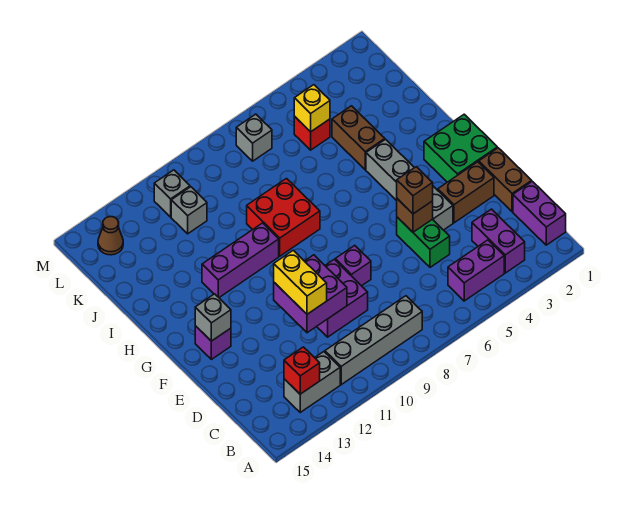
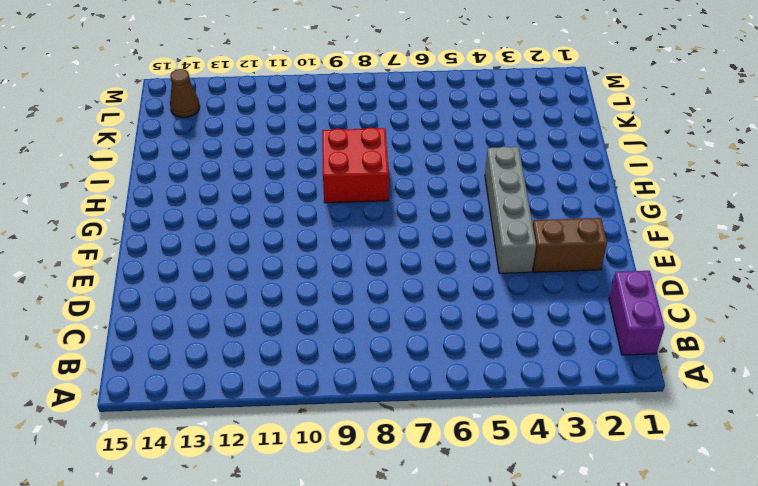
none -> purple brick B3:C3 level 1
none -> purple brick B4:B5 level 1
none -> grey brick B8:B11 level 1

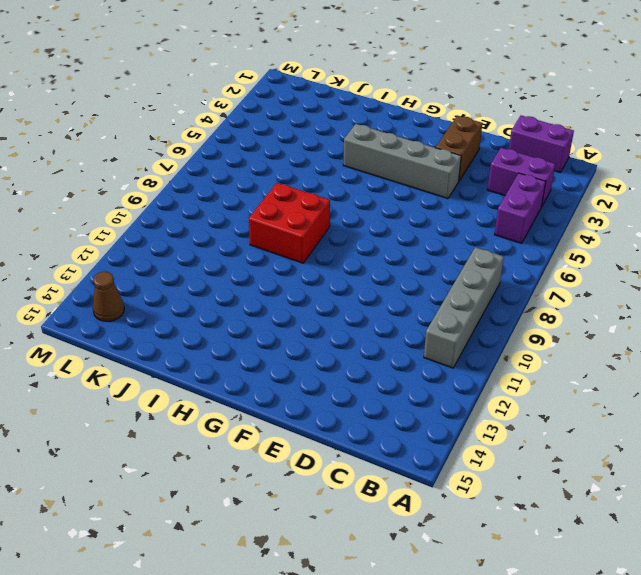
none -> grey brick B12:B13 level 1
none -> brown brick D1:E1 level 1
none -> green brick D5:E5 level 1

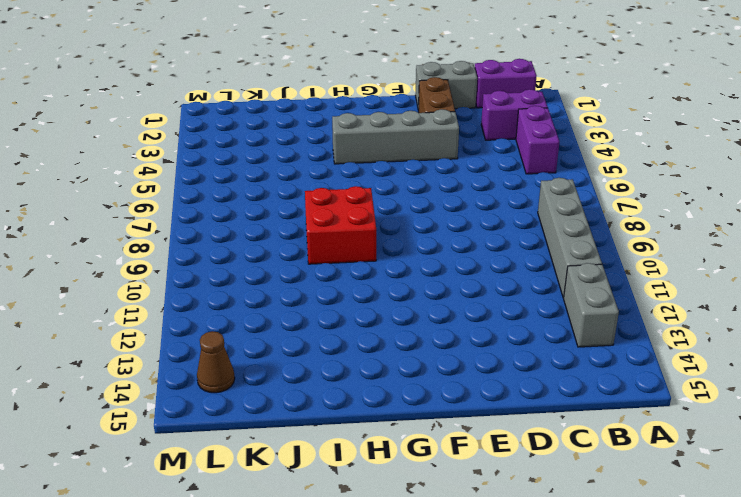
grey brick D1:E1 level 1 -> brown brick D1:E1 level 1
none -> green brick D5:E5 level 1
none -> purple brick D9:E10 level 1
none -> purple brick E8 level 1

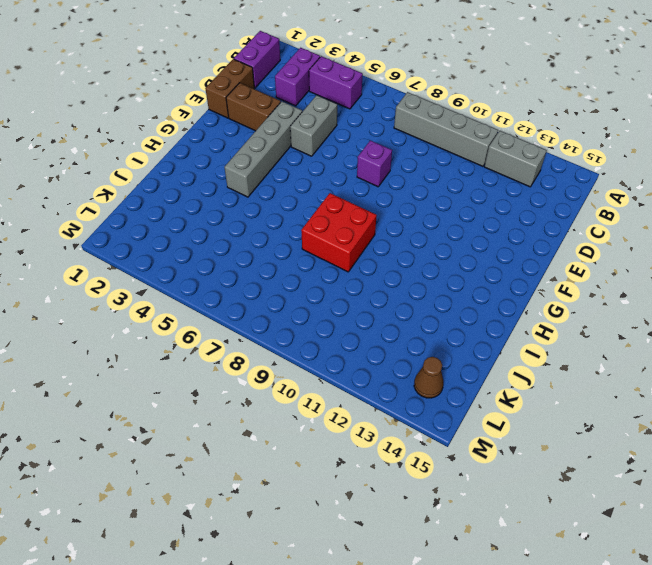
grey brick D5:E5 level 1 -> green brick D5:E5 level 1
none -> purple brick D9:E10 level 1
none -> green brick F1:G2 level 1
none -> purple brick F14 level 1

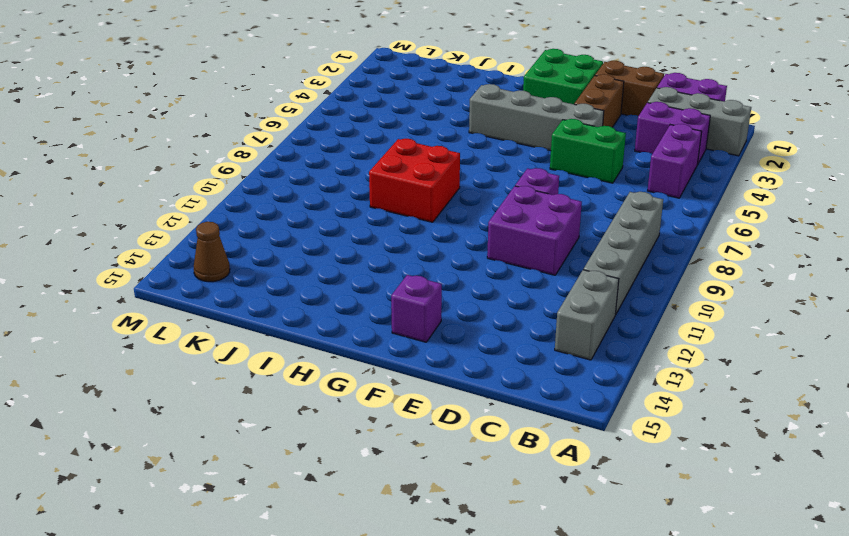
grey brick A2:C2 level 1 -> none
none -> purple brick H10:H12 level 1
none -> brown brick I4:J4 level 1
none -> red brick K5 level 1

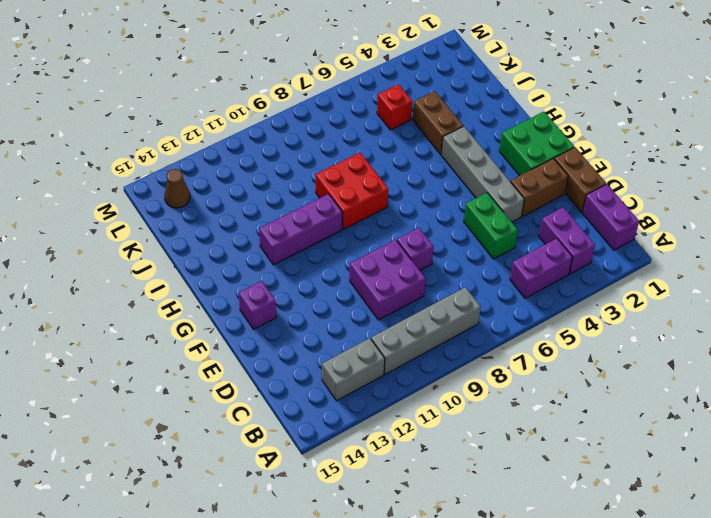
none -> grey brick K11 level 1
none -> grey brick L7 level 1
none -> grey brick L11 level 1

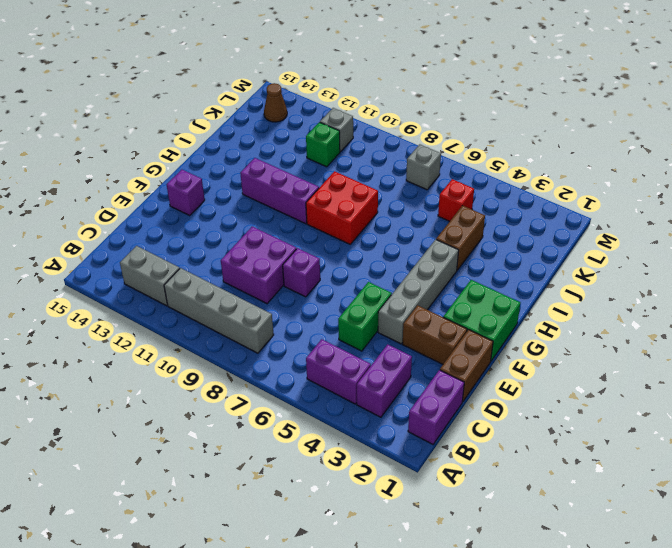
green brick K11 level 1 -> grey brick K11 level 1
none -> red brick B13 level 2
none -> purple brick D10:E11 level 2
none -> brown brick E5 level 2

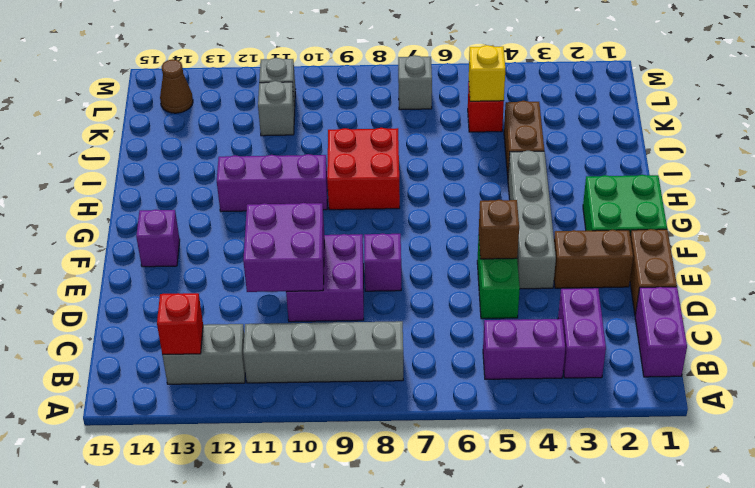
none -> grey brick F14 level 2
none -> yellow brick D11:E11 level 3
none -> brown brick E5 level 3

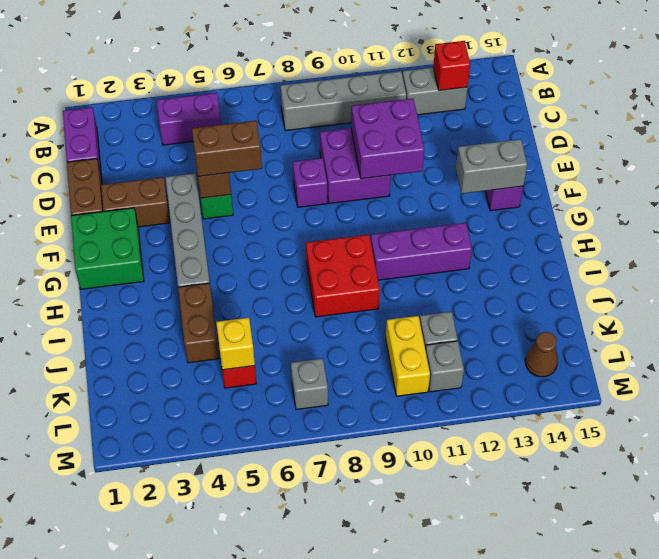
brown brick E5:E6 level 3 -> brown brick E5 level 3
grey brick F13:F14 level 2 -> grey brick F14 level 2
yellow brick K10:L10 level 1 -> yellow brick D11:E11 level 3
none -> purple brick B3:C3 level 1

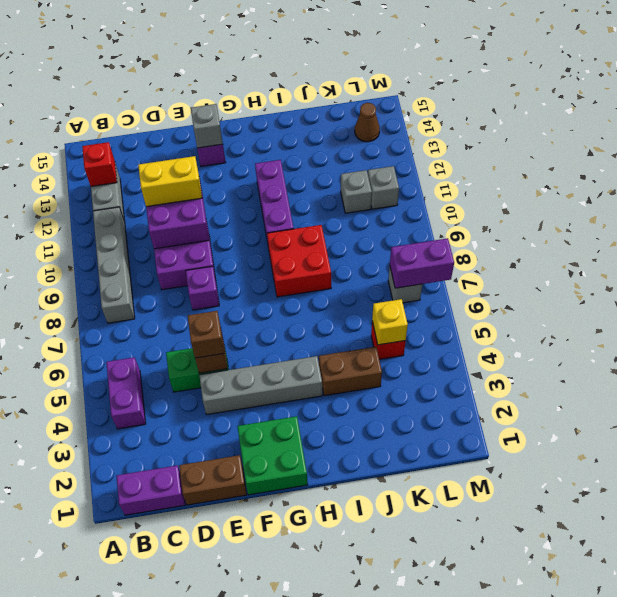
purple brick L7:M7 level 2 -> purple brick B3:C3 level 1
none -> brown brick E2:E3 level 1

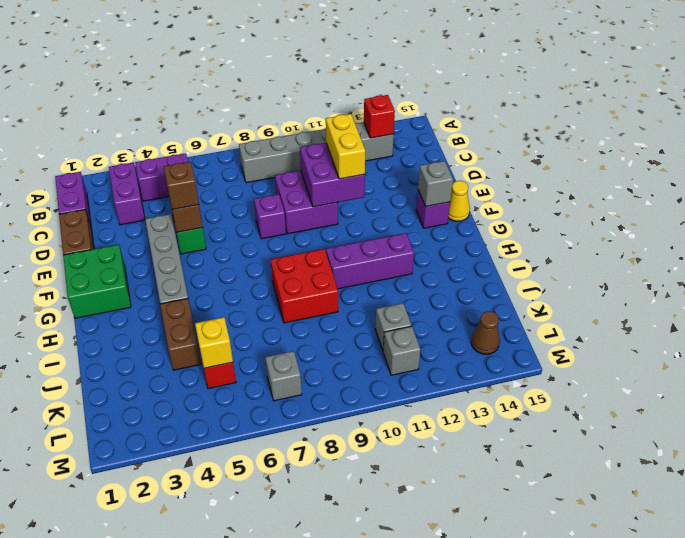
yellow cone F15 level 1 -> none
none -> brown brick E2:E3 level 1

